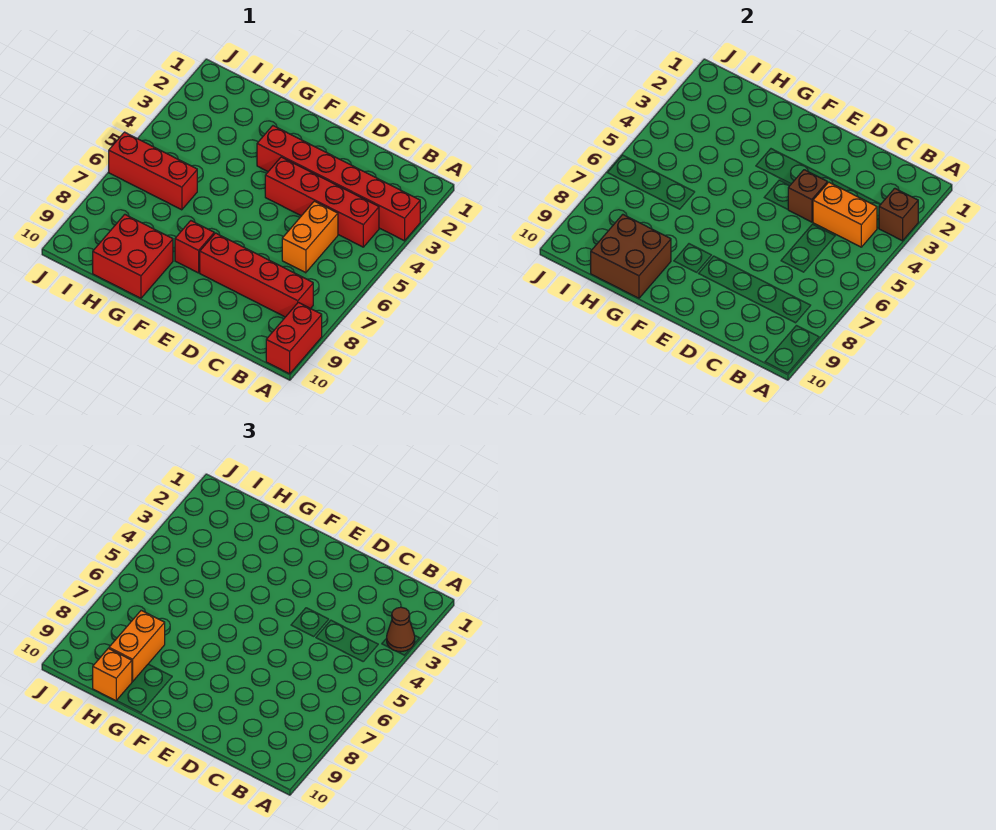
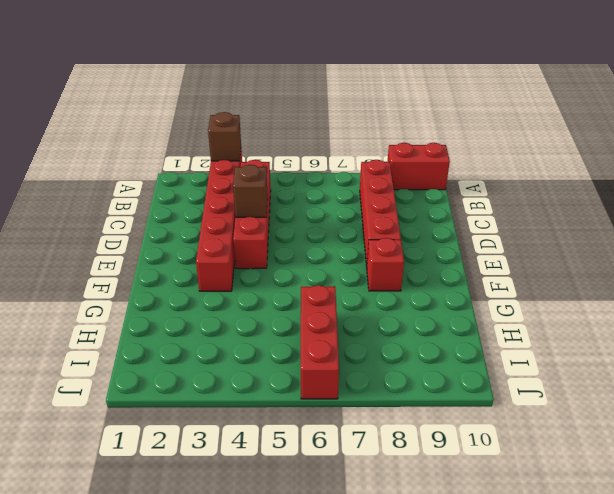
none -> orange brick C5:C6 level 1
none -> red brick G9:H10 level 1
none -> orange brick B4:C4 level 2

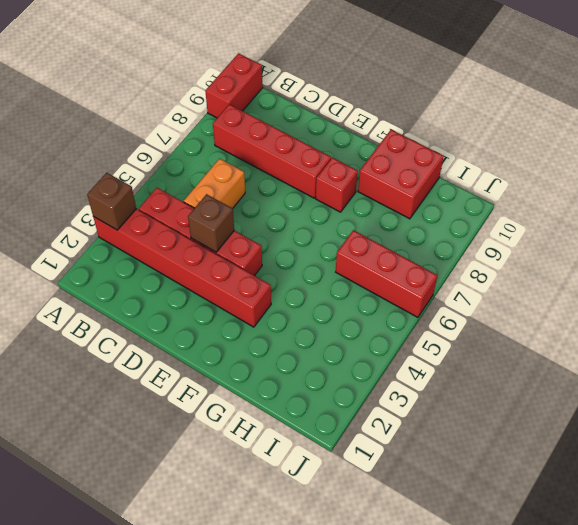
none -> orange brick B4:C4 level 2
none -> brown brick G9:H10 level 2
none -> brown cone A3 level 3

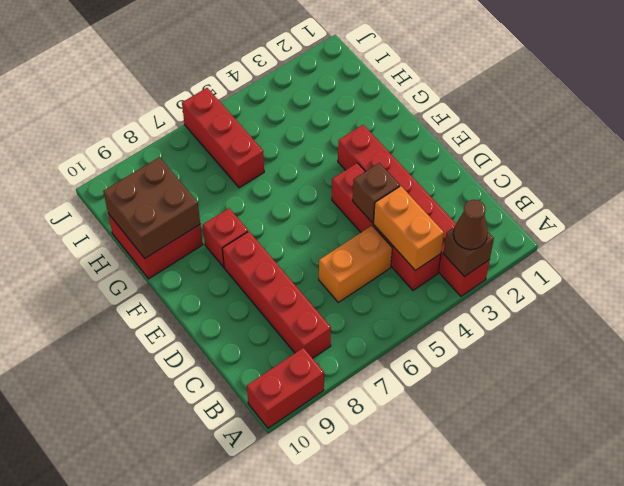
none -> orange brick H8:H9 level 3
none -> orange brick H10 level 3

